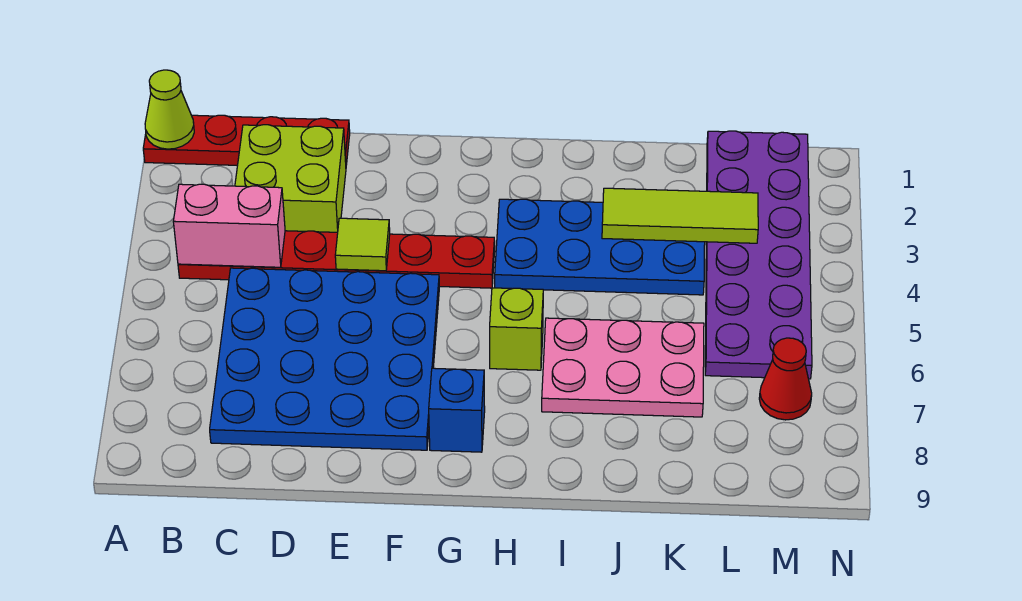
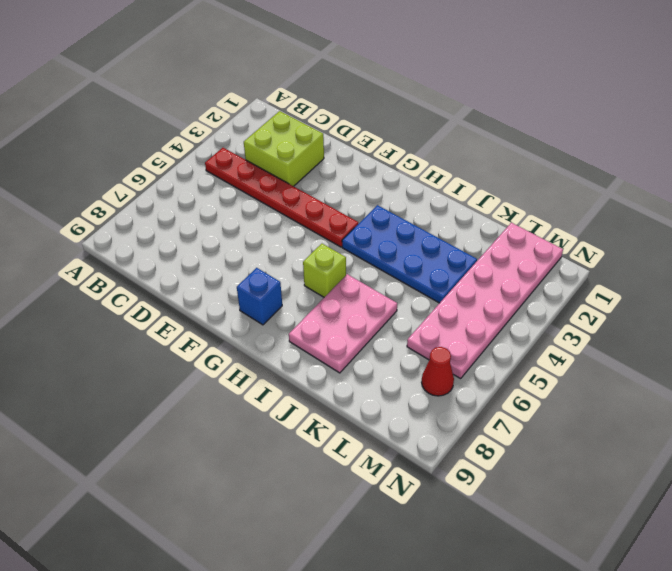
pink plate I6:J8 level 1 -> pink plate I6:K7 level 1
pink plate L1:M6 level 1 -> purple plate L1:M6 level 1
none -> red plate A1:D1 level 1
none -> blue plate C5:F8 level 1
none -> lime cone A1 level 2

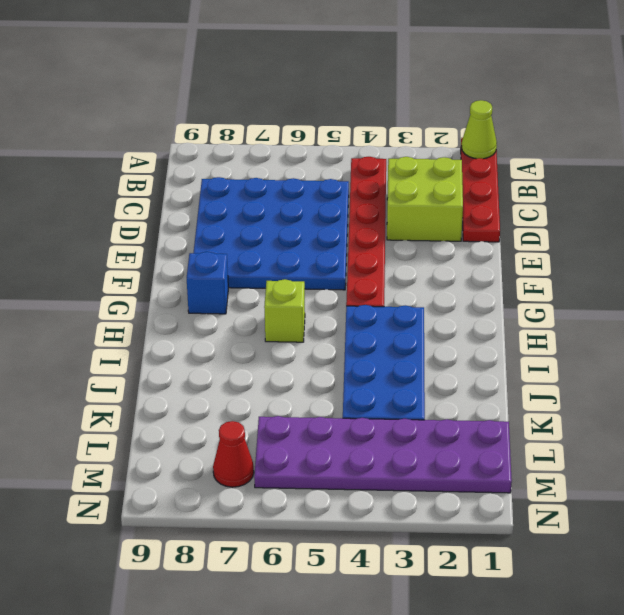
none -> pink plate I6:K7 level 1
none -> pink brick B4:C4 level 2
none -> lime tile E4 level 2

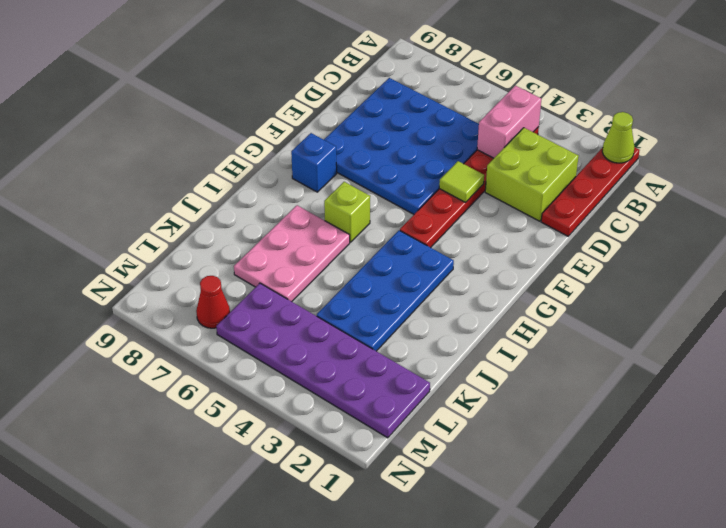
none -> lime tile J3:L3 level 2

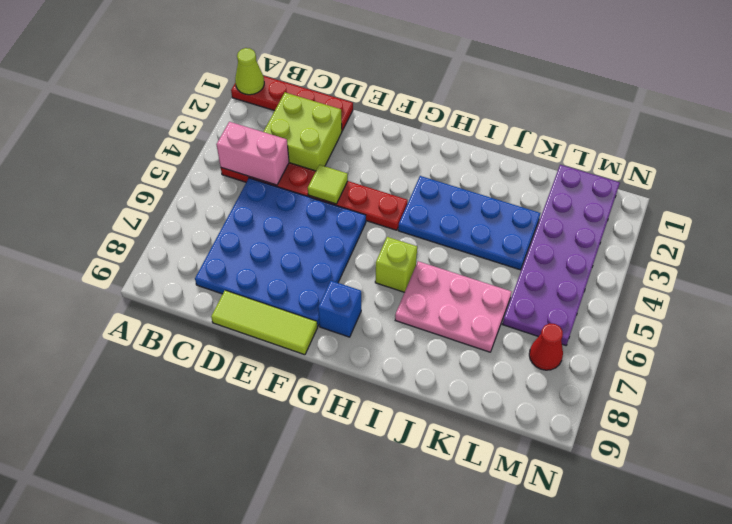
lime tile D9:F9 level 1 -> lime tile J3:L3 level 2

